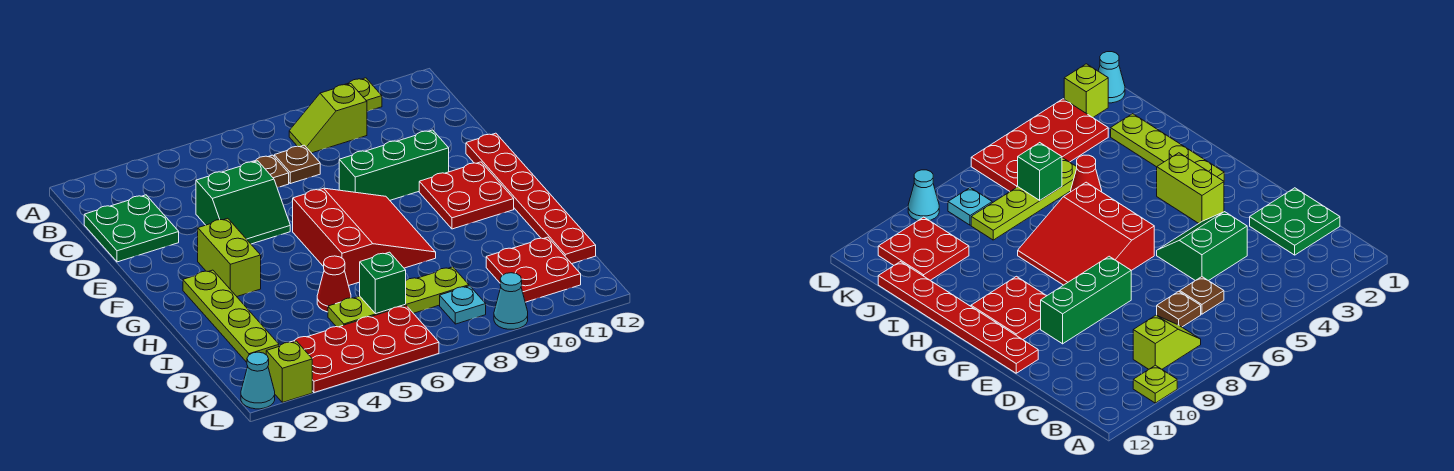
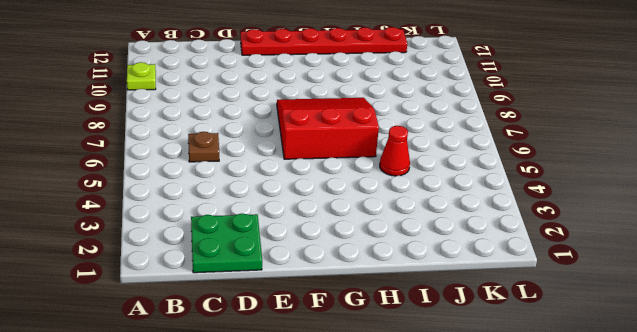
none -> lime slope B8:B9 level 1 top 9
none -> brown plate C7 level 1
none -> green slope D4:E5 level 1 top D

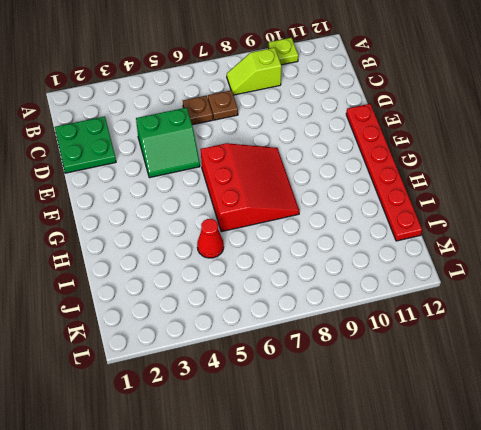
none -> green brick E8:E10 level 1
none -> lime brick F3:G3 level 1
none -> red plate F10:G11 level 1

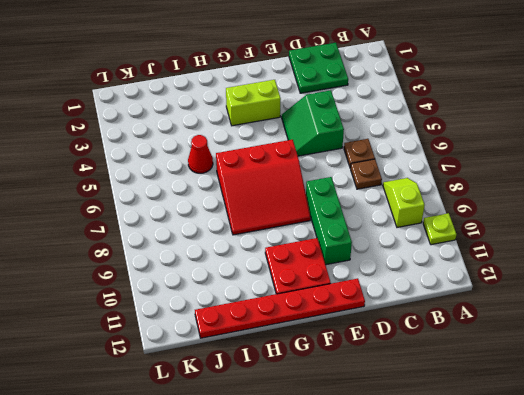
none -> lime plate G2:J2 level 1
none -> lime plate J5:J8 level 1
none -> red plate J10:K11 level 1

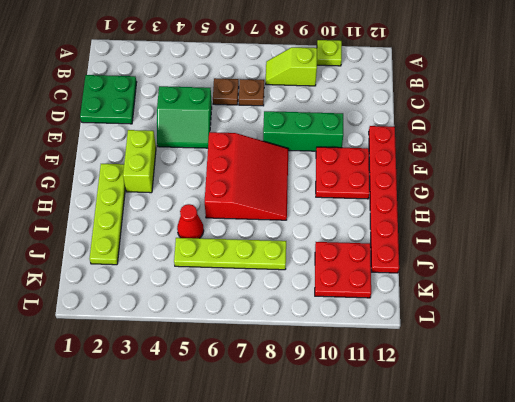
none -> red plate K3:L6 level 1
none -> cyan plate K8 level 1
none -> cyan cone L1 level 1

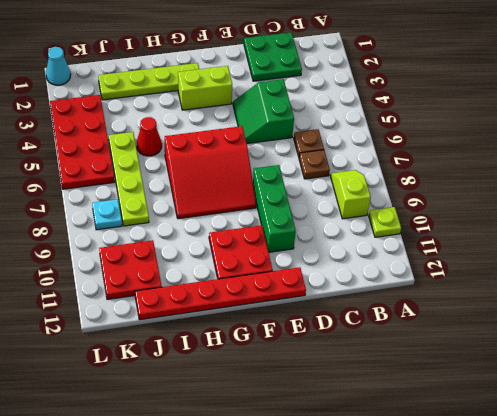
none -> lime brick L2 level 1
none -> cyan cone L9 level 1
none -> green brick J6 level 2

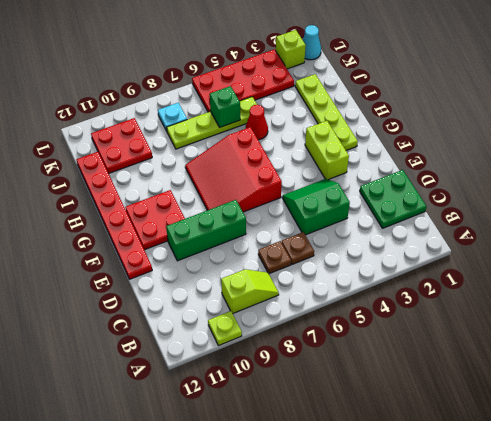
none -> cyan cone L9 level 1

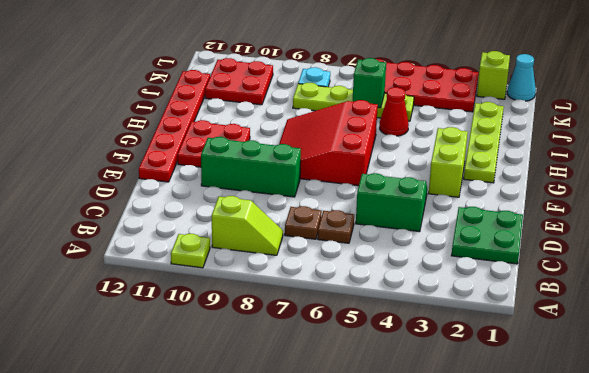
none -> cyan cone L9 level 1

